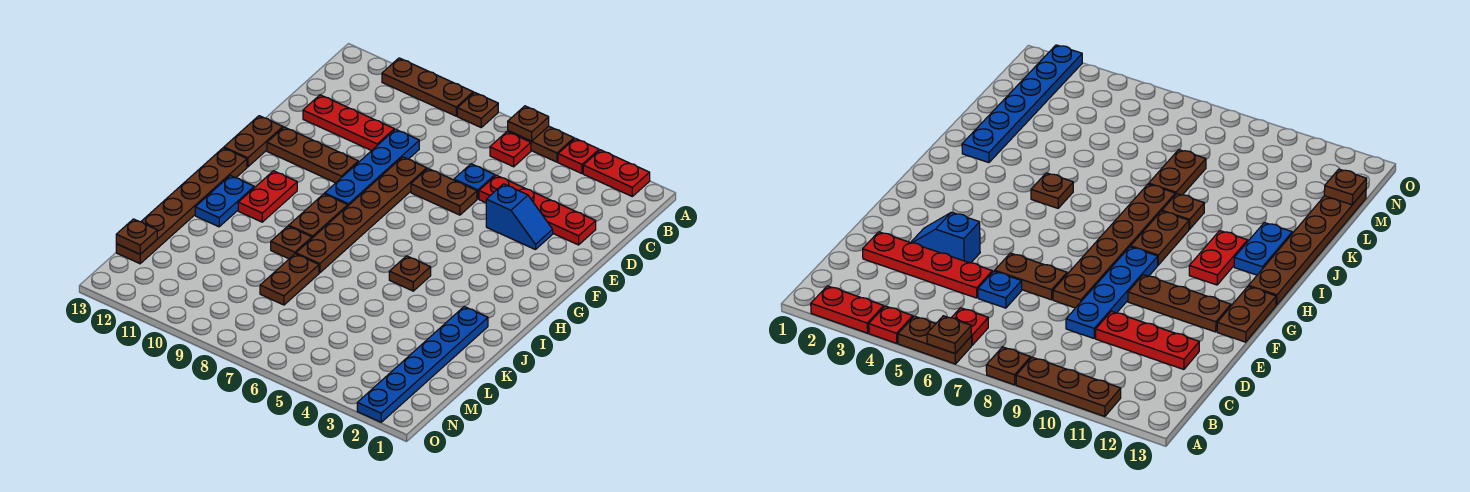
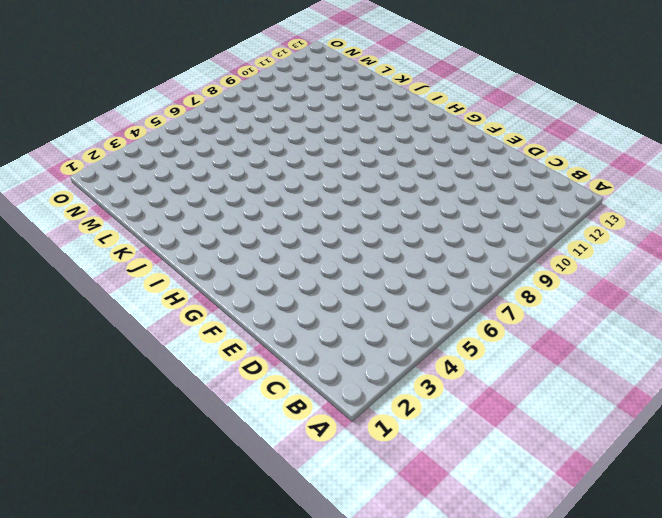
none -> red plate A2:A3 level 1
none -> red plate A4 level 1
none -> brown plate A5:A6 level 1

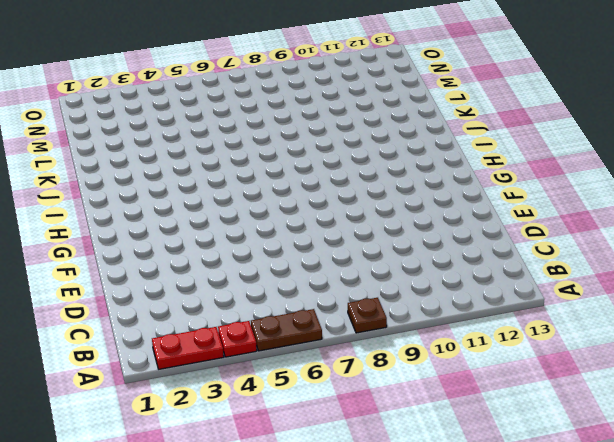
none -> brown plate A9:A11 level 1
none -> red plate B6 level 1
none -> red plate D2:D5 level 1

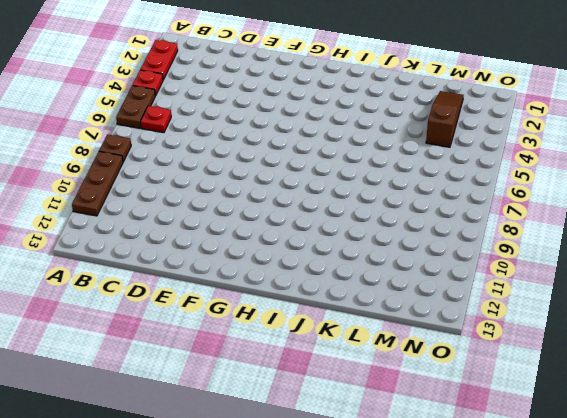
brown slope M2:M4 level 1 top 4 -> blue plate J2:O2 level 1
none -> red plate D2:D5 level 1
none -> blue plate D6 level 1
none -> blue plate D9:G9 level 1

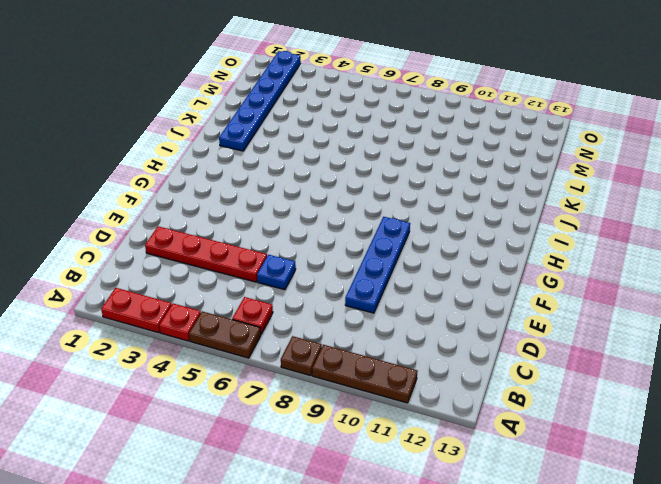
none -> red plate D10:D12 level 1
none -> blue slope E3:E4 level 1 top 4
none -> brown plate E6:E7 level 1

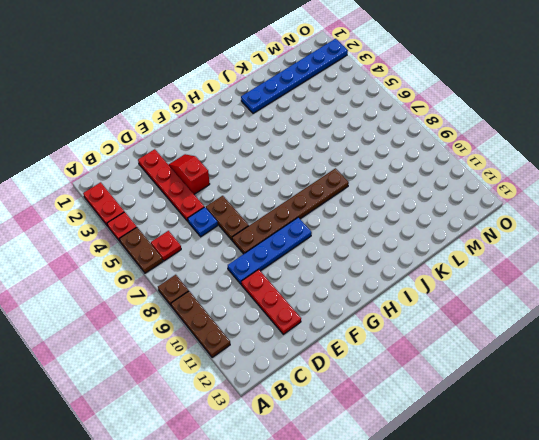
red slope E3:E4 level 1 top 4 -> blue slope E3:E4 level 1 top 4
none -> brown plate F10:F12 level 1
none -> brown plate F13:G13 level 1
none -> brown plate H9:I9 level 1

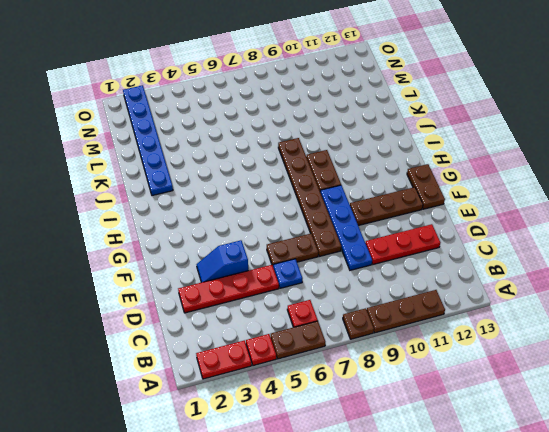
none -> red plate H11:I11 level 1
none -> brown plate H13:M13 level 1
none -> brown plate I5 level 1

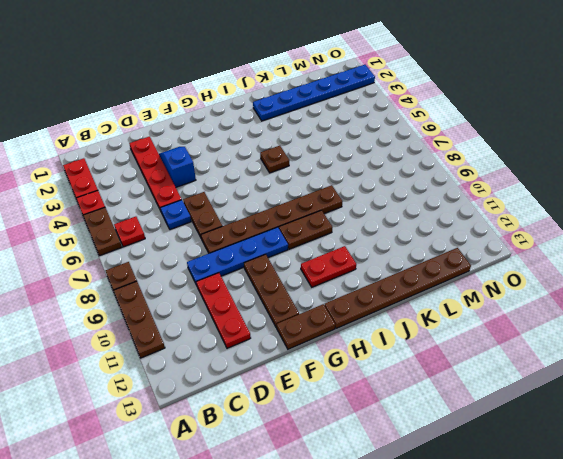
none -> blue plate I12:J12 level 1
none -> brown plate J9 level 1
none -> brown plate K8:L8 level 1

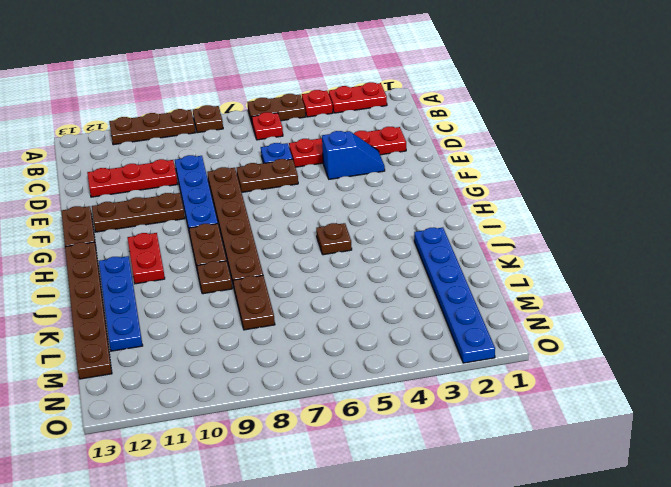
blue plate I12:L12 level 1 -> blue plate I12:J12 level 1
none -> brown plate A6 level 2
none -> brown plate M13 level 2

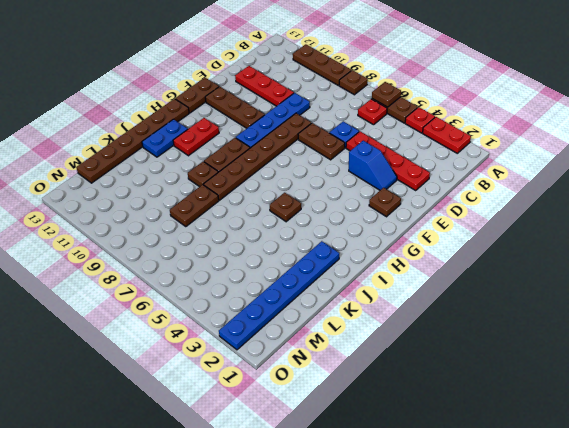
brown plate F2 level 1 -> brown plate M13 level 2

